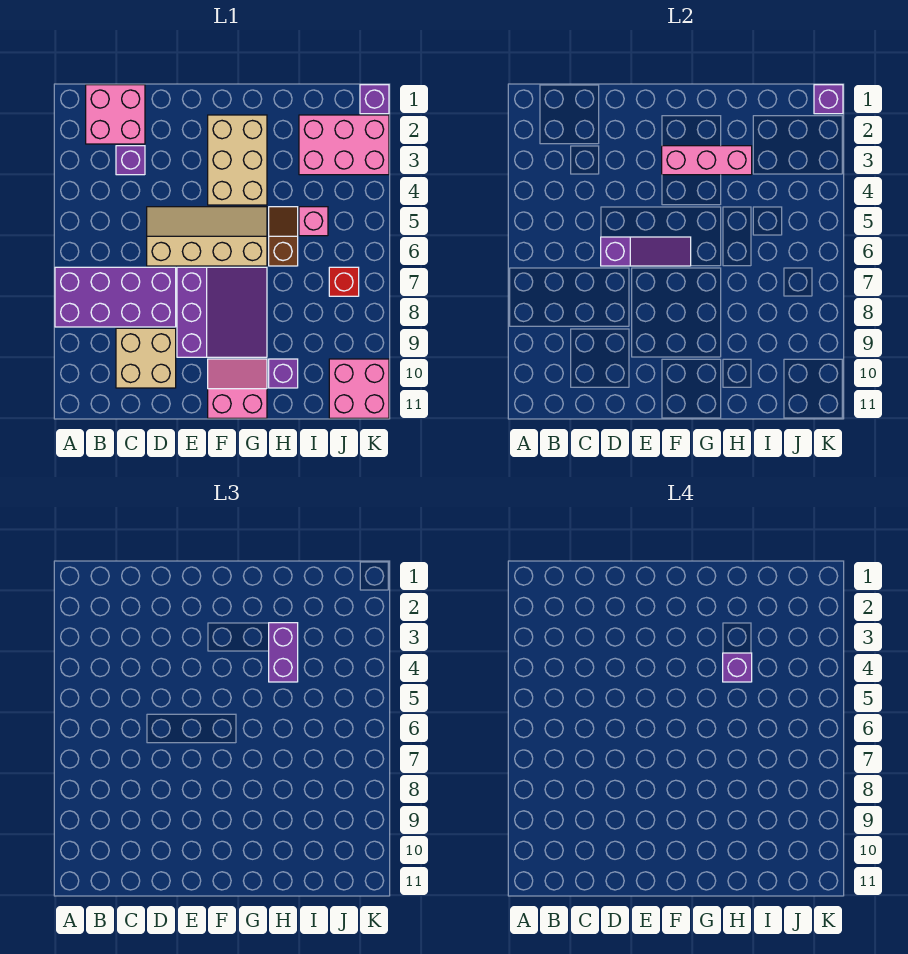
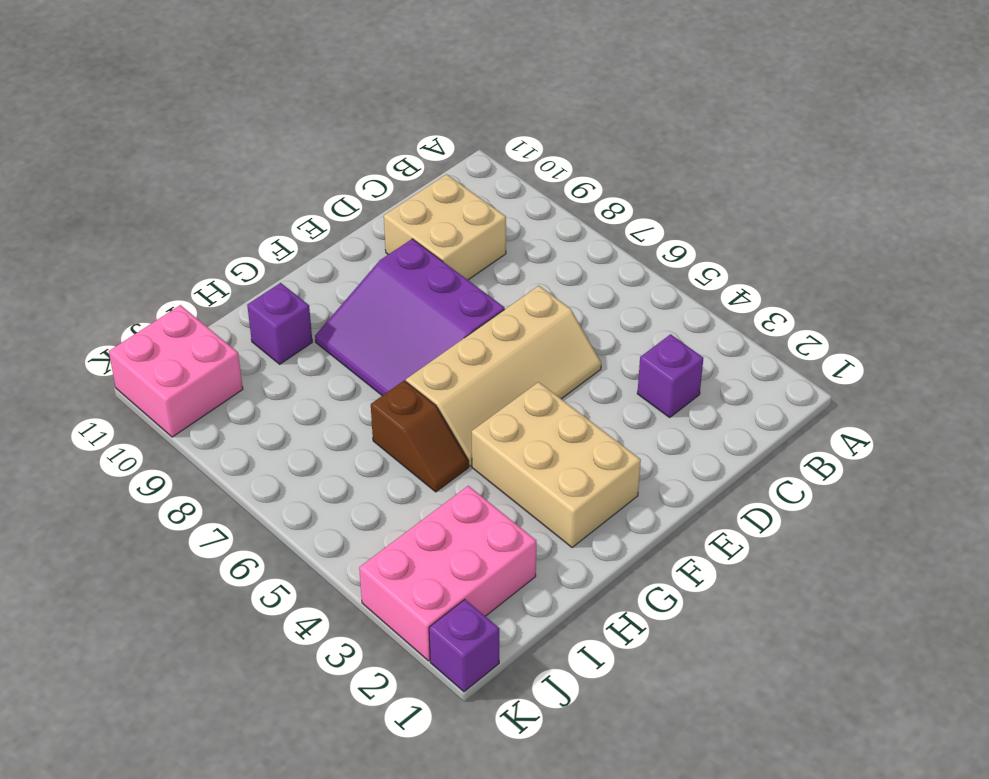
none -> purple brick A7:D8 level 1
none -> pink brick B1:C2 level 1
none -> pink slope F10:G11 level 1 top 11

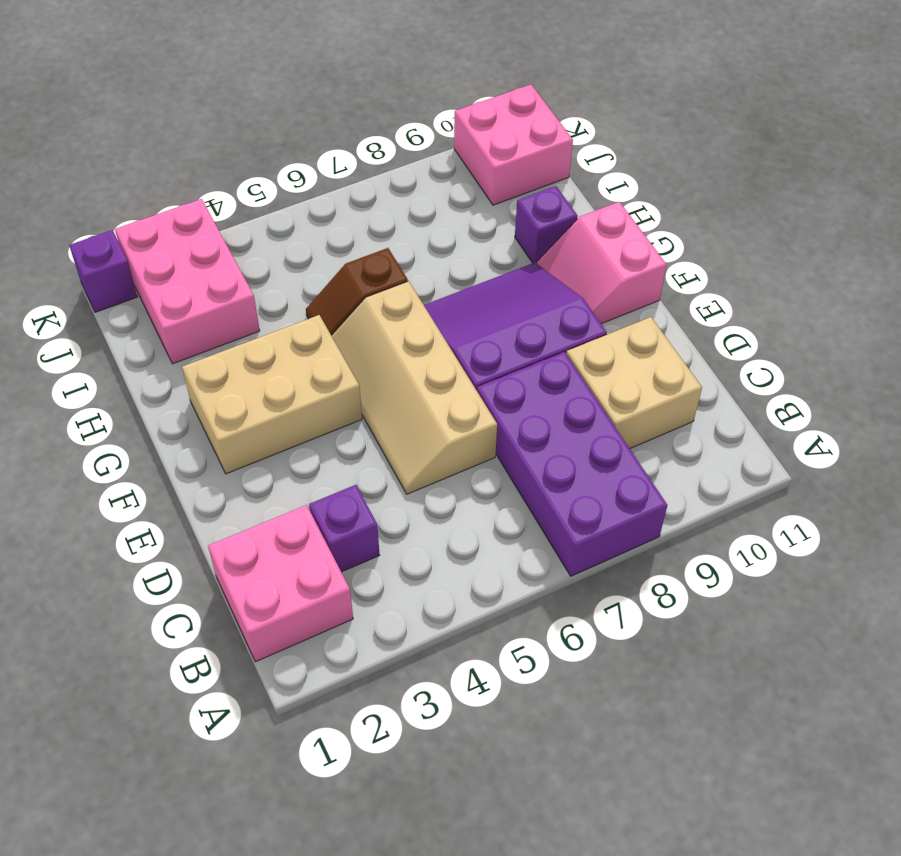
none -> pink brick I5 level 1
none -> red brick J7 level 1
none -> purple slope D6:F6 level 2 top D

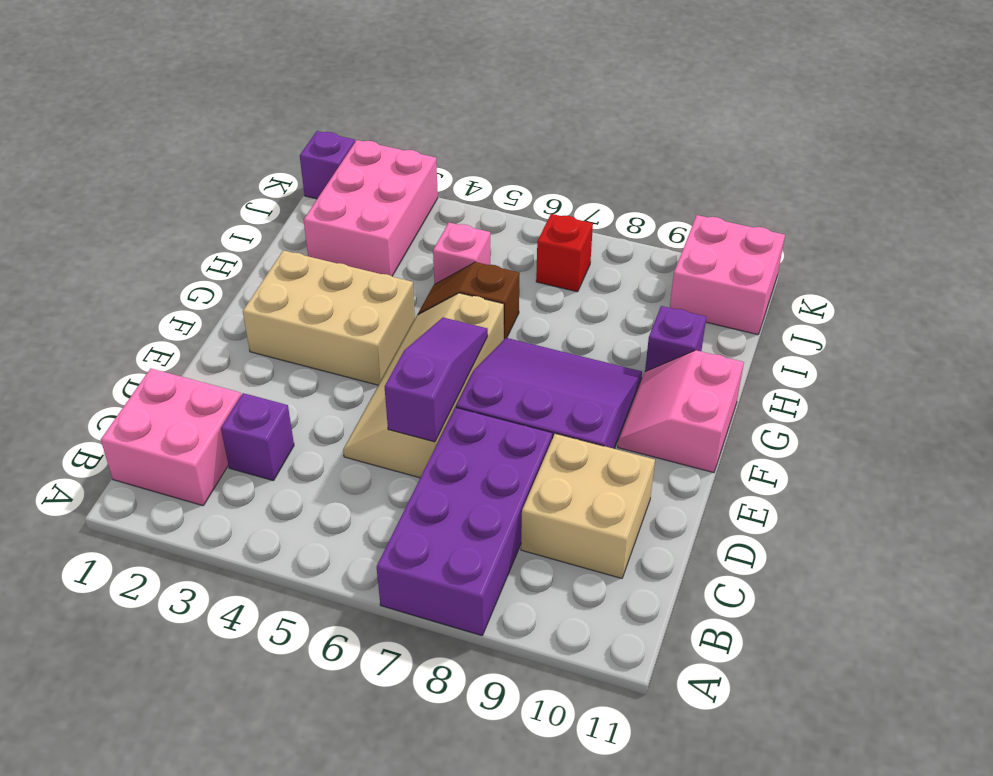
none -> pink brick F3:H3 level 2
none -> purple brick K1 level 2
none -> purple brick H3:H4 level 3

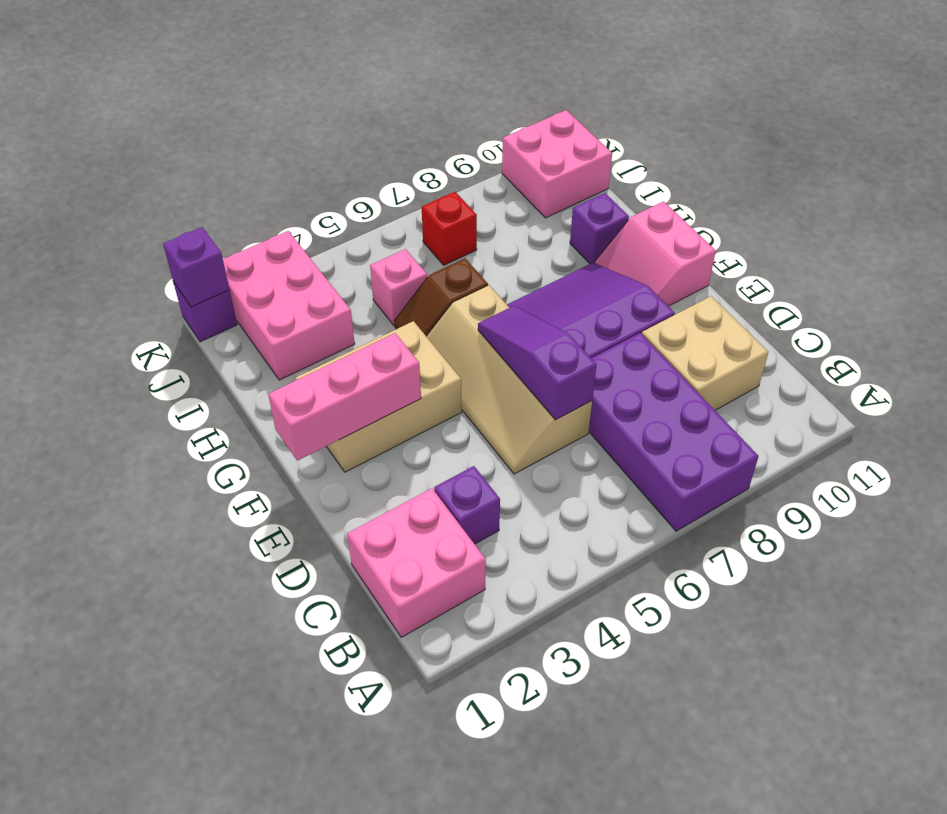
pink brick F1:F3 level 2 -> pink brick F3:H3 level 2
none -> purple brick H3:H4 level 3
none -> purple brick H4 level 4

